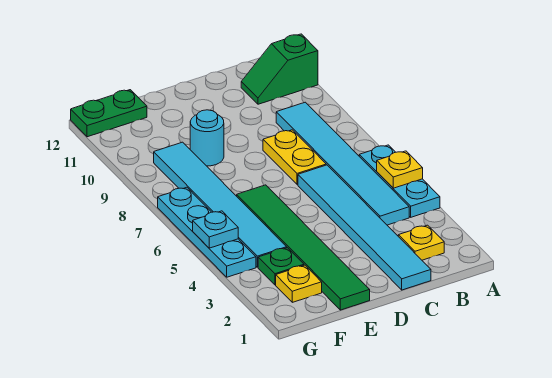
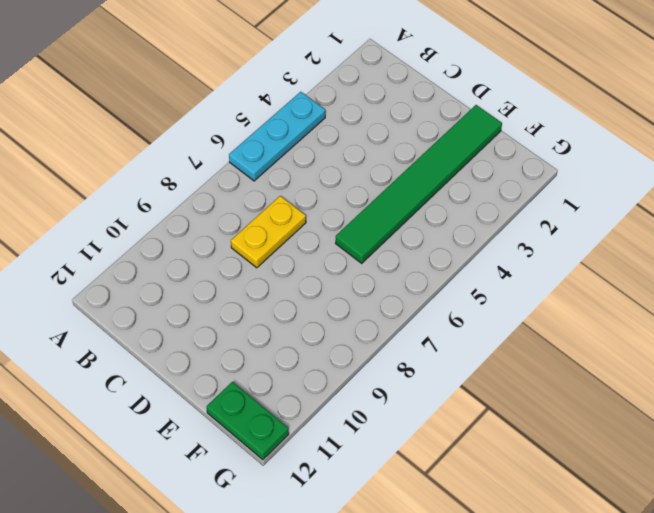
none -> green slope A11:B11 level 1 top A
none -> yellow plate B2 level 1
none -> cyan tile B4:B9 level 1

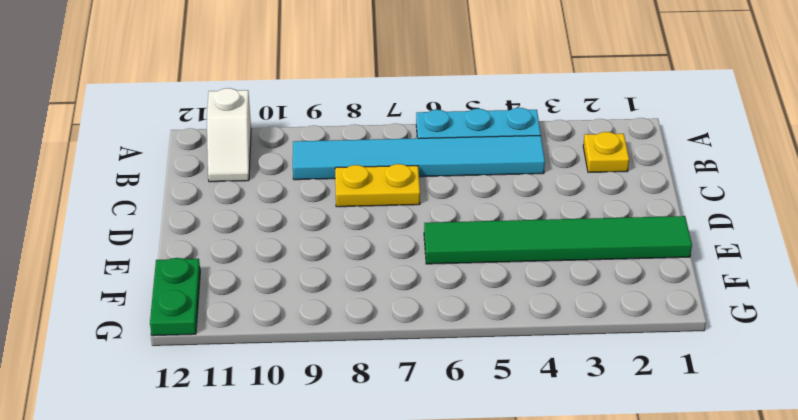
white slope A11:B11 level 1 top A -> green slope A11:B11 level 1 top A
none -> cyan tile C1:C6 level 1
none -> cyan round brick E9 level 1
none -> yellow plate F2 level 1

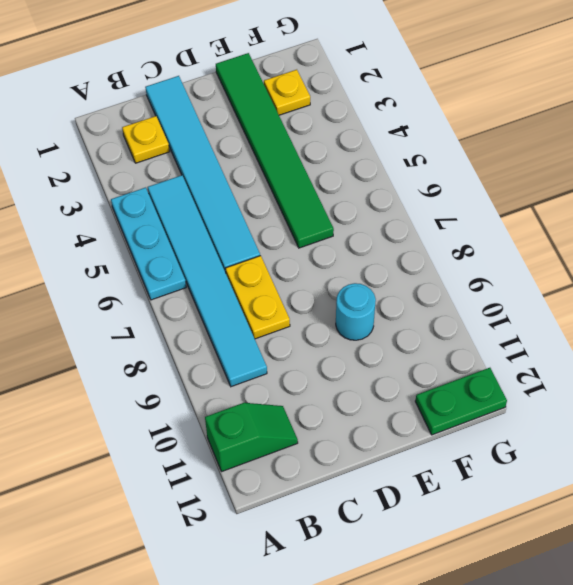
none -> green plate F3 level 1
none -> cyan tile F4:F9 level 1
none -> cyan plate G4:G7 level 1

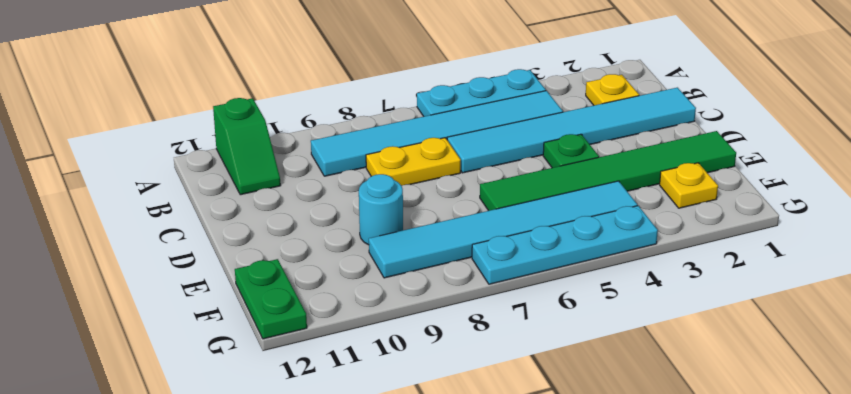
green plate D4 level 1 -> green plate F3 level 1
none -> yellow plate A5 level 2
none -> cyan plate G5 level 2

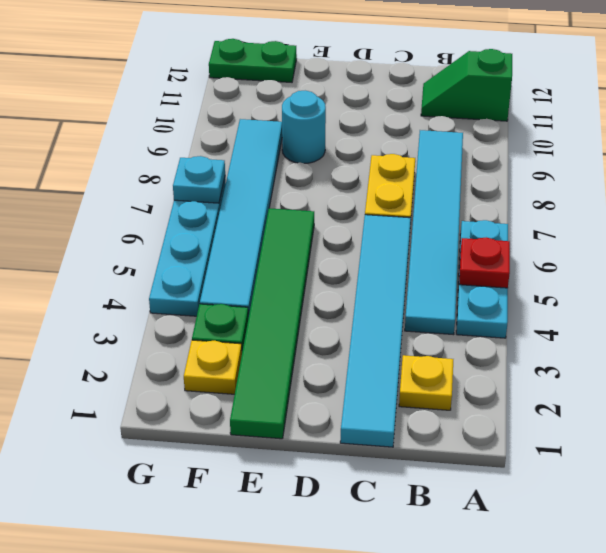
red plate A5 level 2 -> yellow plate A5 level 2
cyan plate G7 level 2 -> cyan plate G5 level 2

